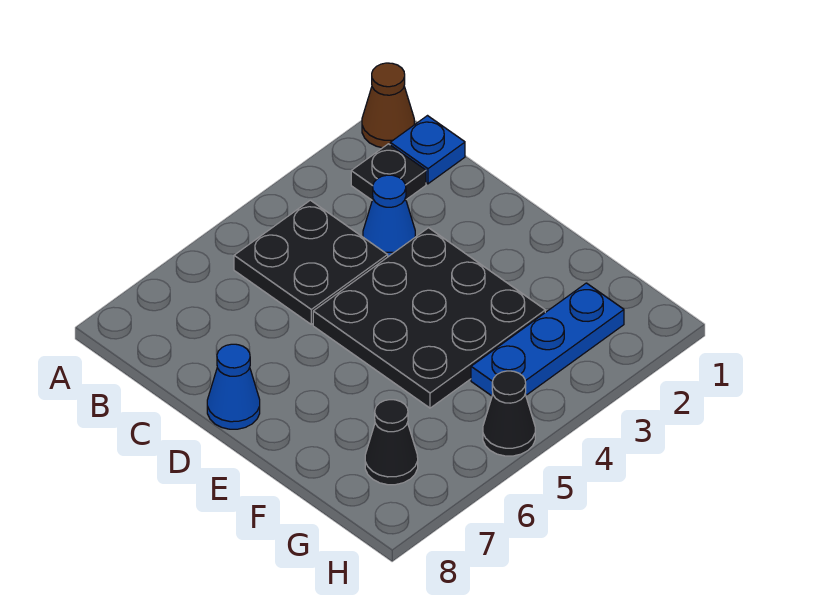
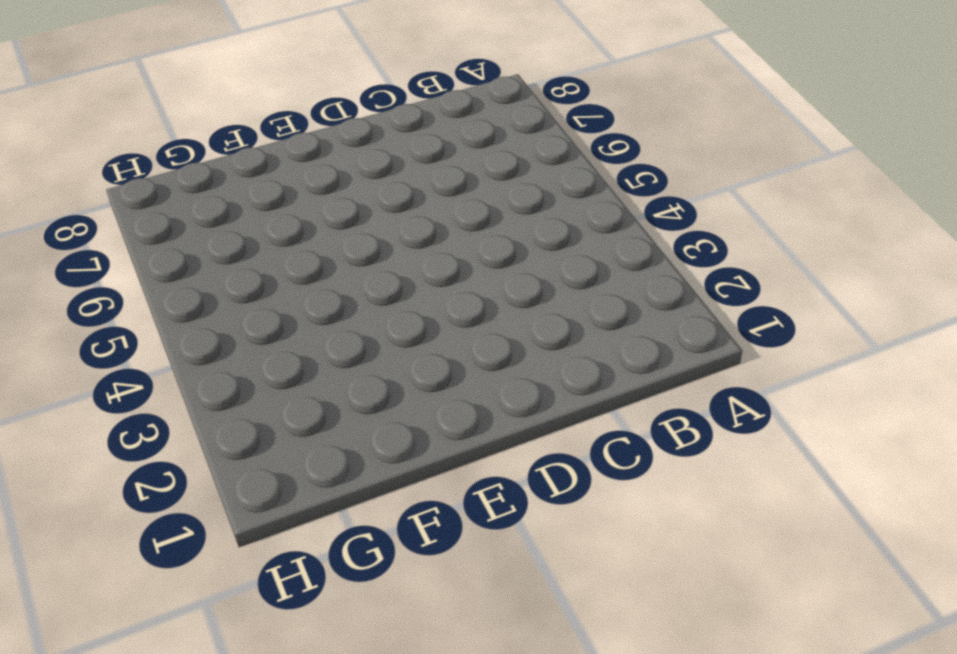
none -> brown cone A1 level 1
none -> blue plate B1 level 1

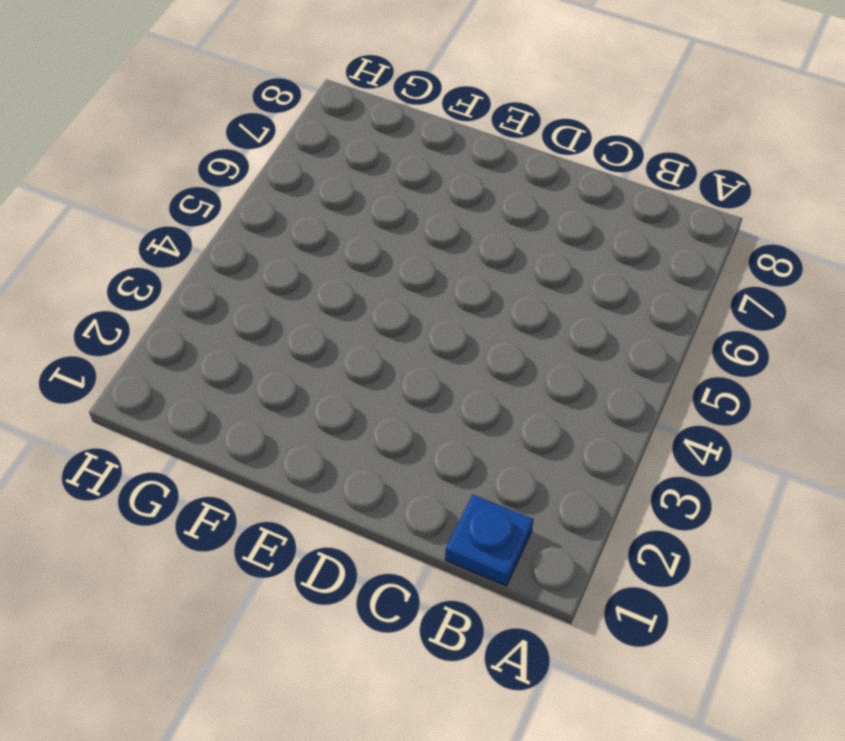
none -> brown cone A1 level 1
none -> black plate B2 level 1

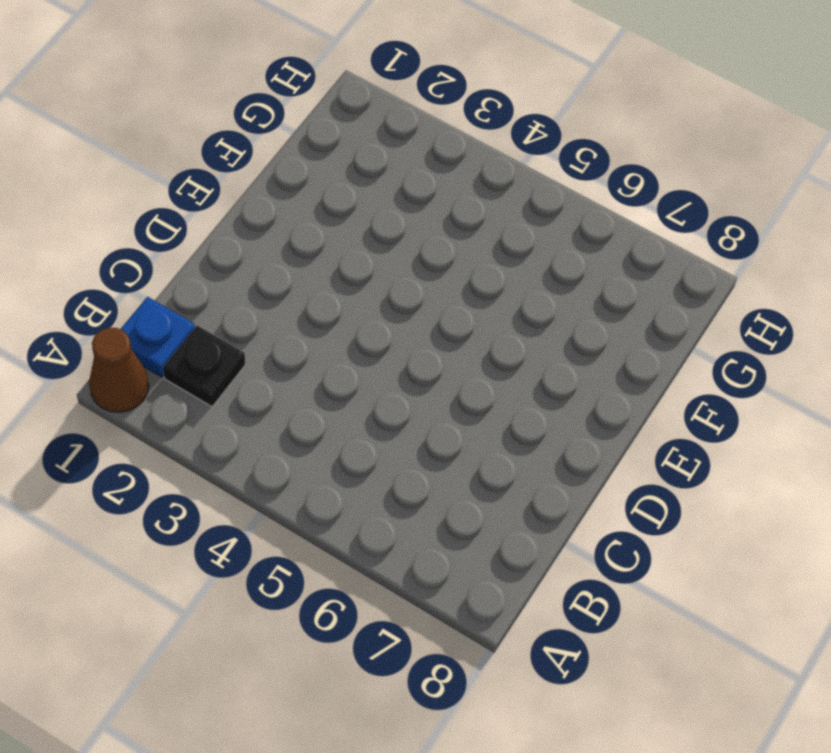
none -> black plate B4:C5 level 1
none -> blue cone C3 level 1

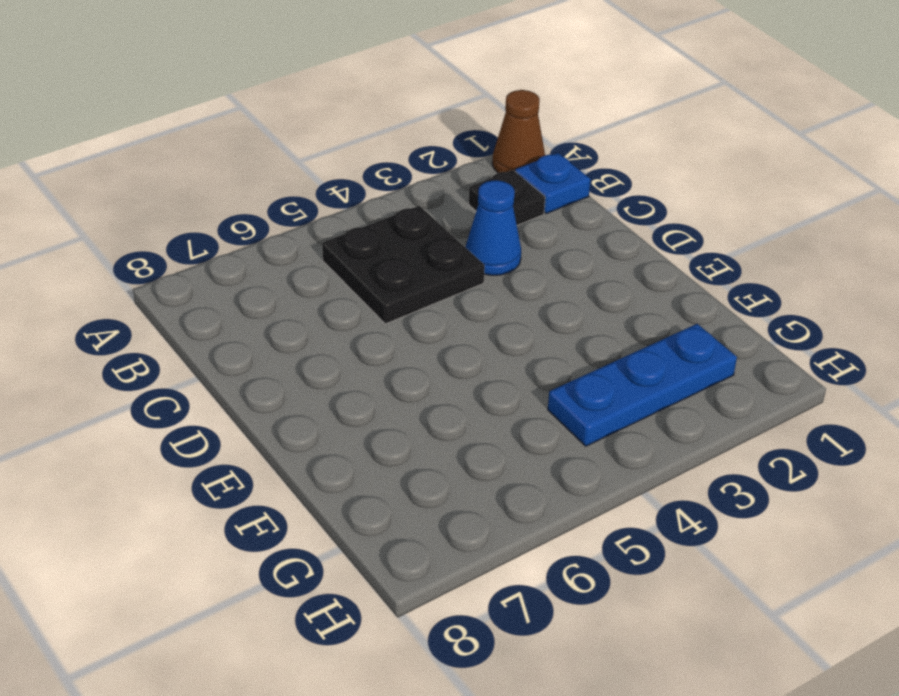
none -> black plate D3:F5 level 1
none -> blue cone D8 level 1

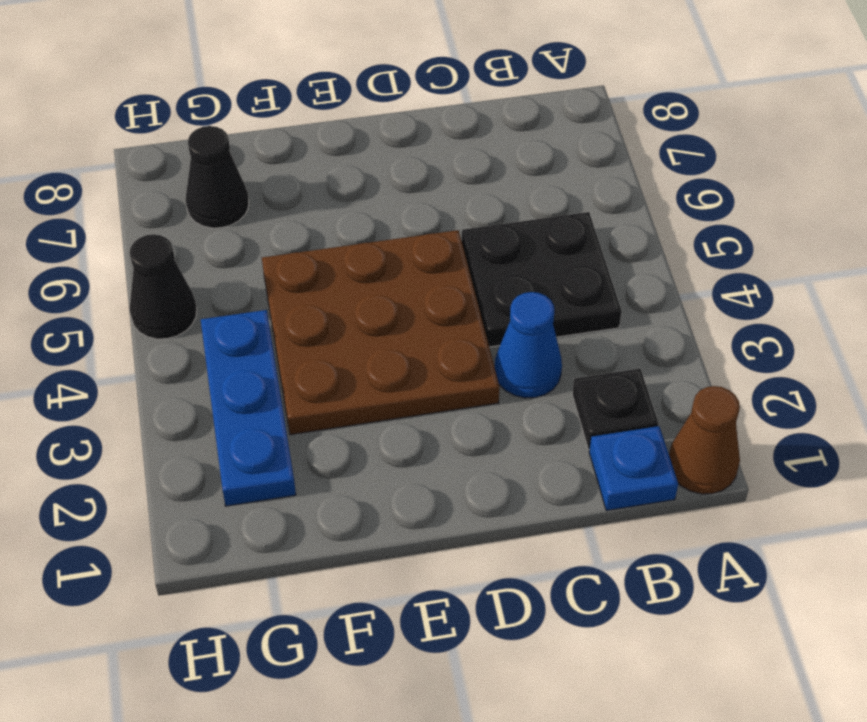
brown plate D3:F5 level 1 -> black plate D3:F5 level 1
none -> blue cone D8 level 1

